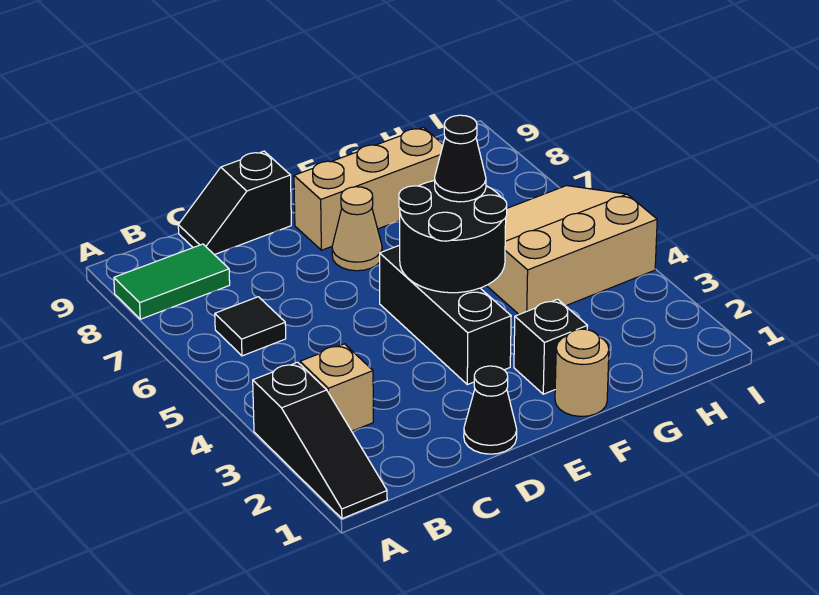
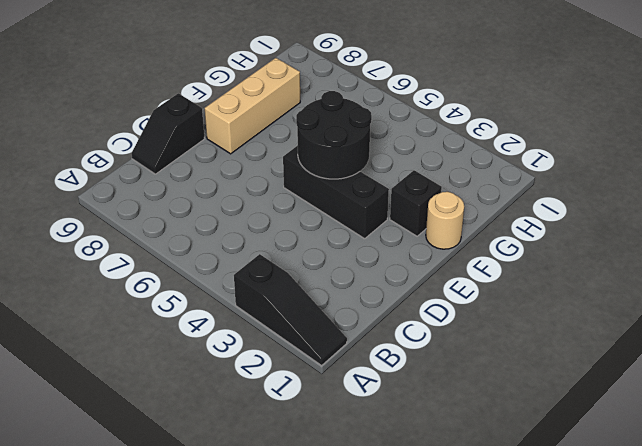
none -> green tile A8:B8 level 1
none -> tan brick B3 level 1
none -> black tile B6 level 1

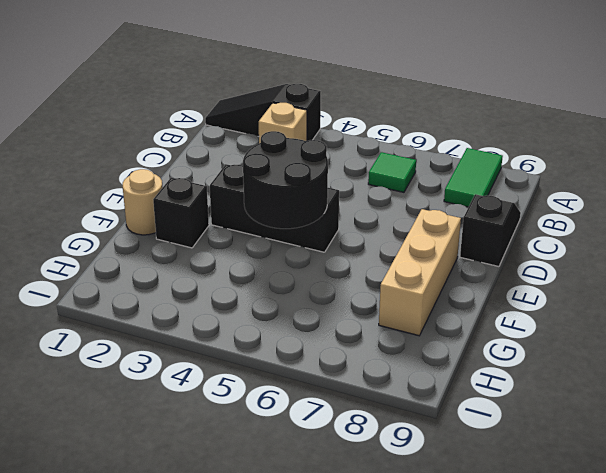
green tile B6 level 1 -> black tile B6 level 1
none -> black cone D1 level 1
none -> tan cone E7 level 1
none -> tan slope G4:I6 level 1 top 4

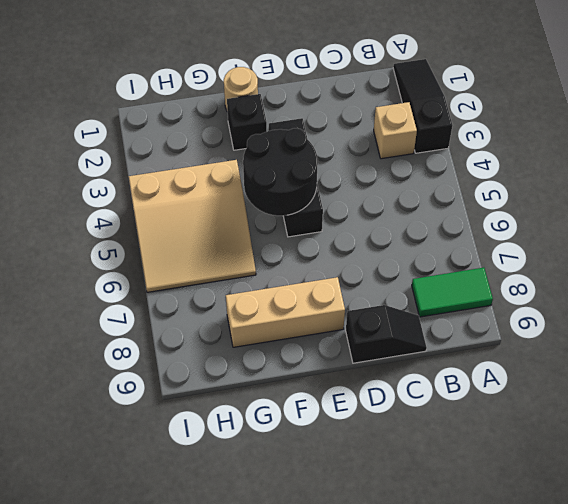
none -> black tile B6 level 1
none -> black cone D1 level 1
none -> tan cone E7 level 1

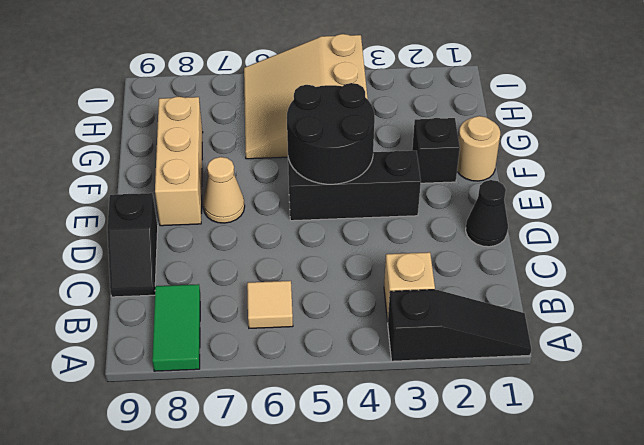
tan tile B6 level 1 -> black tile B6 level 1
none -> black cone F5 level 3

